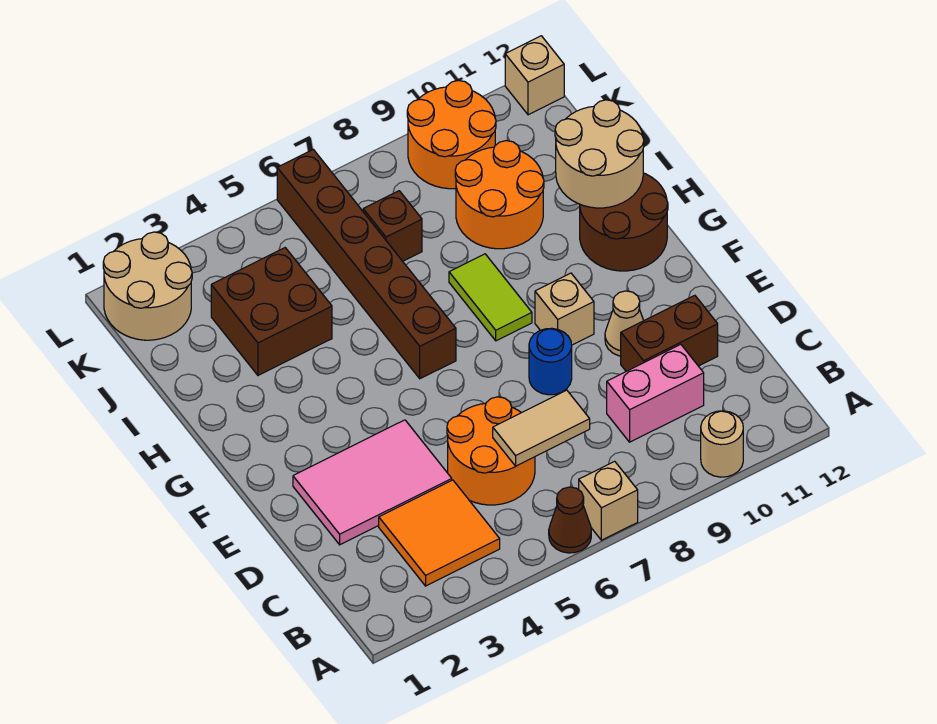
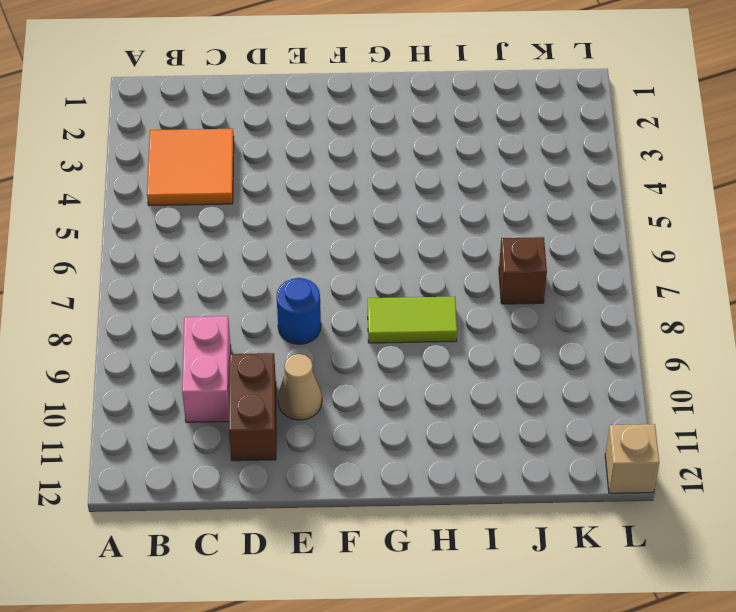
none -> brown cone A6 level 1
none -> tan brick A7 level 1
none -> tan round brick A10 level 1

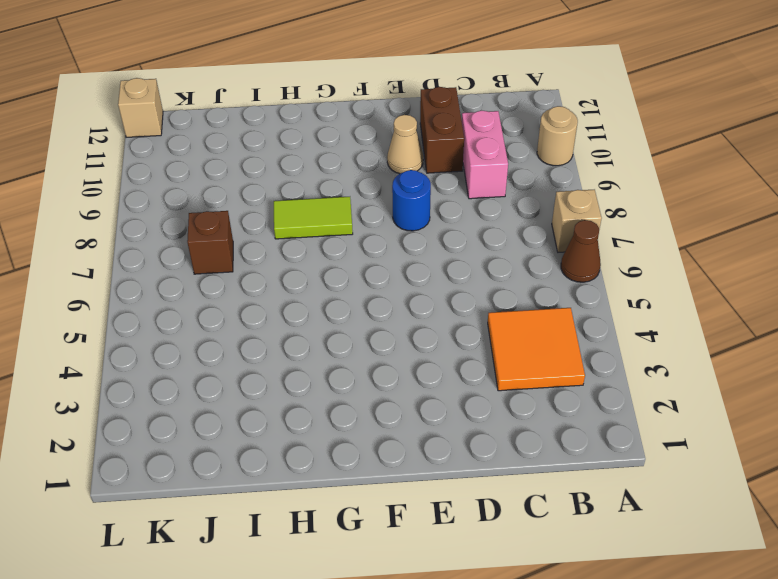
none -> orange round brick C5:D6 level 1
none -> pink tile D2:E4 level 1
none -> tan brick F9 level 1

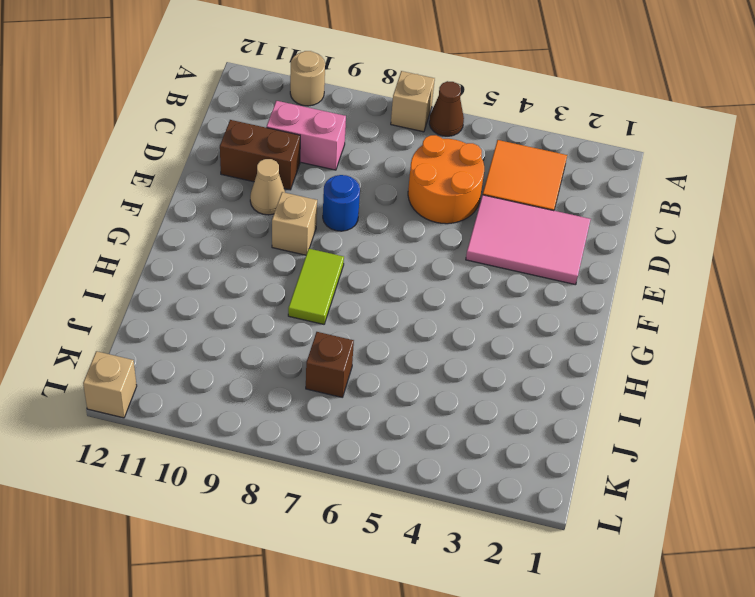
none -> brown brick G6:L6 level 1
none -> brown round brick G11:H12 level 1
none -> brown brick I3:J4 level 1

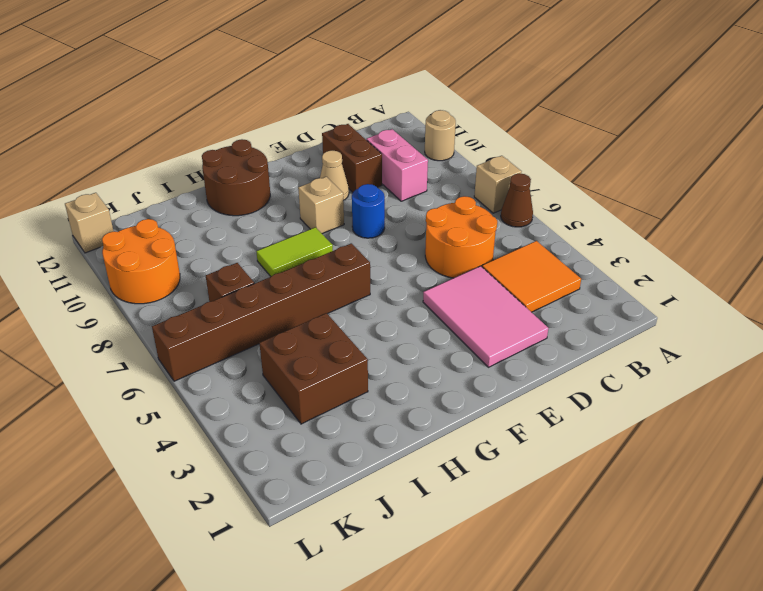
none -> orange round brick I9:J10 level 1
none -> tan round brick K1:L2 level 1
none -> tan tile C6:C7 level 2

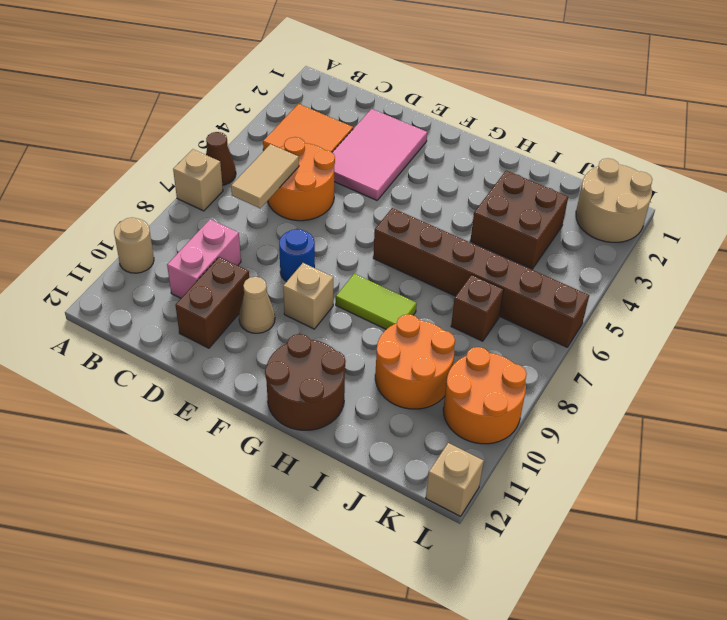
none -> tan round brick H11:I12 level 2

